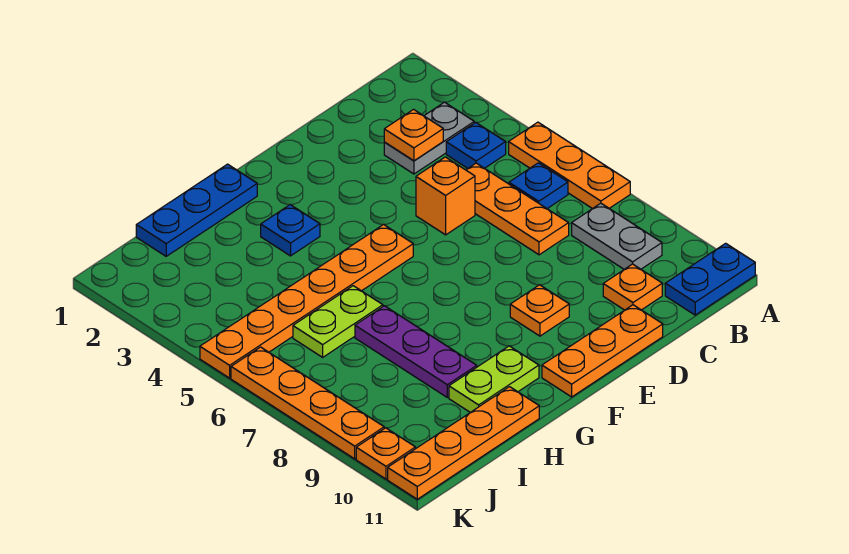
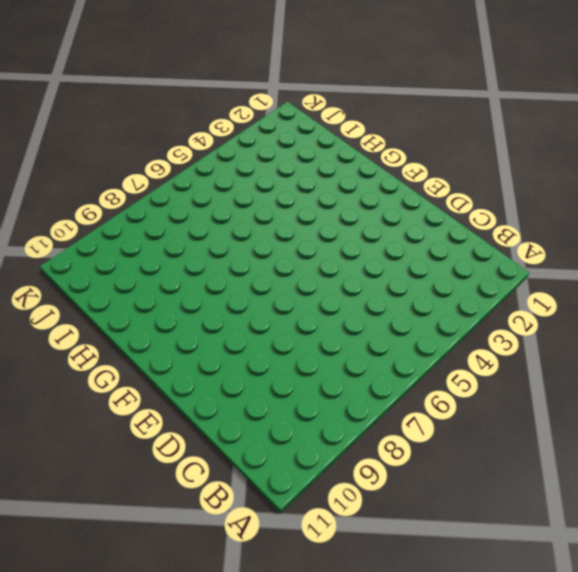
none -> orange plate A5:A7 level 1
none -> blue plate A11:B11 level 1
none -> grey plate B3:C3 level 1

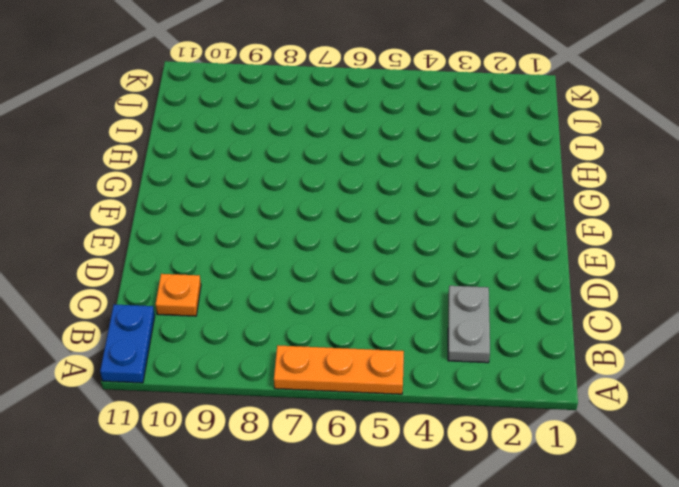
none -> blue plate B4 level 1
none -> blue plate B6 level 1
none -> grey plate B8:B9 level 1

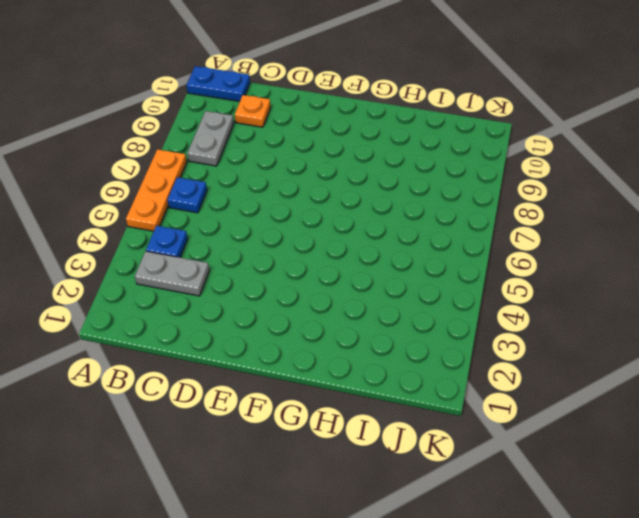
none -> orange plate C5:C7 level 1
none -> orange brick D5 level 1
none -> orange plate D11:F11 level 1

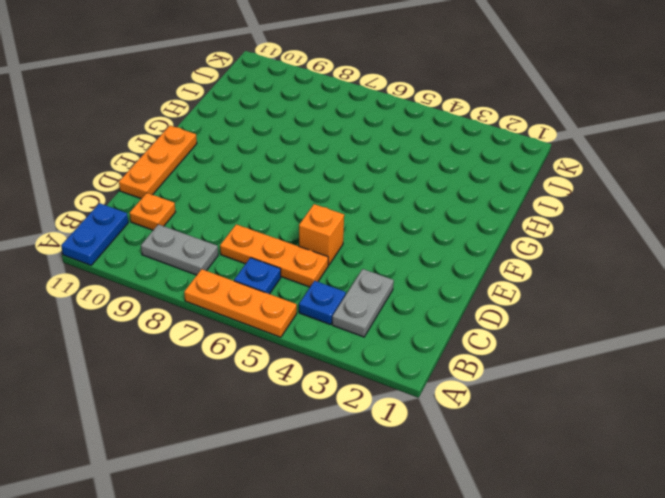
none -> orange plate E9 level 1
none -> orange plate F5:K5 level 1
none -> blue plate G1:I1 level 1

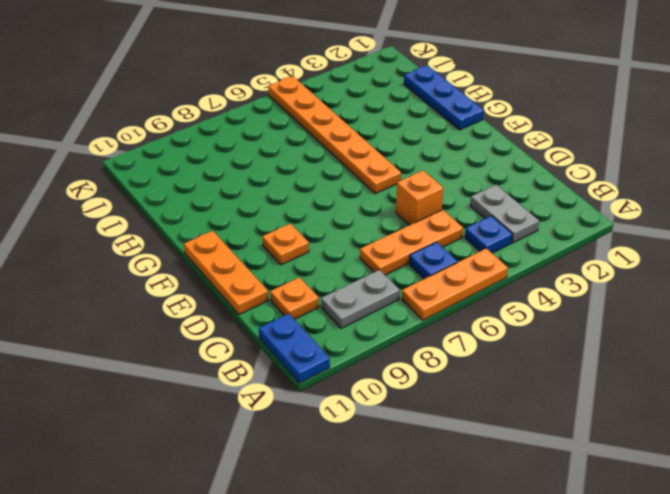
none -> blue plate G3 level 1
none -> lime plate G10:H10 level 1
none -> lime plate H6:I6 level 1

